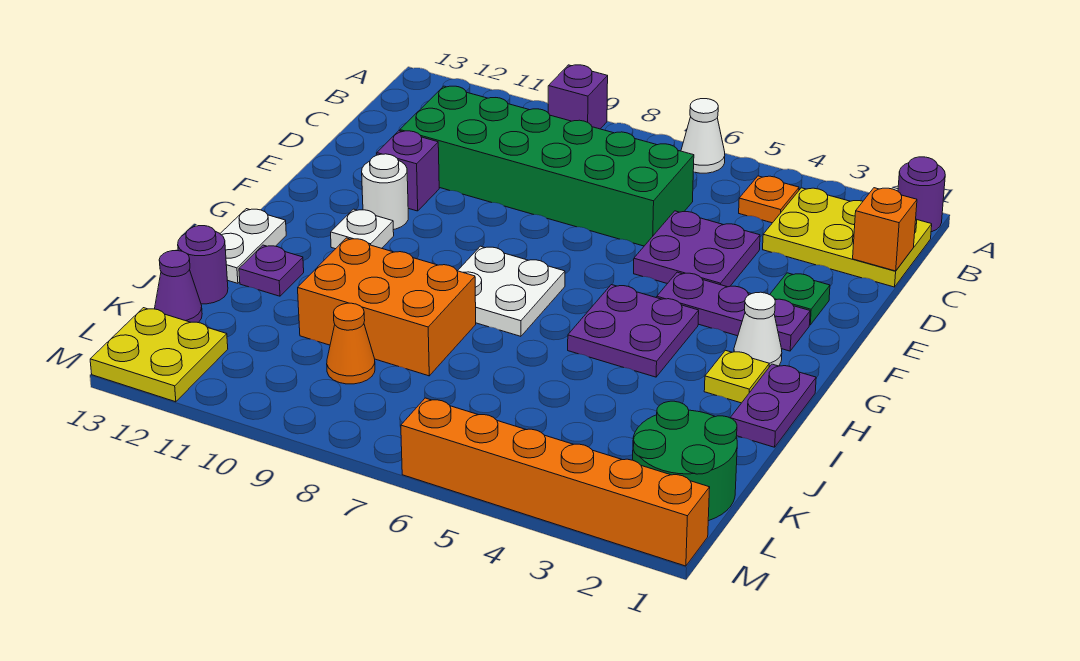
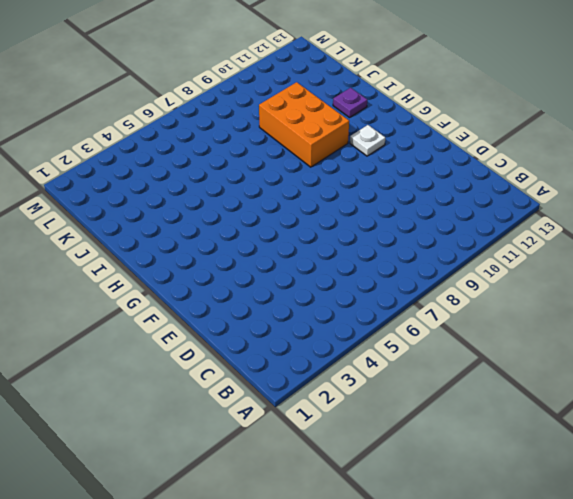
orange brick H9:J10 level 1 -> orange brick I8:J10 level 1
none -> purple round brick A1 level 1
none -> white cone A6 level 1
none -> purple brick A9 level 1

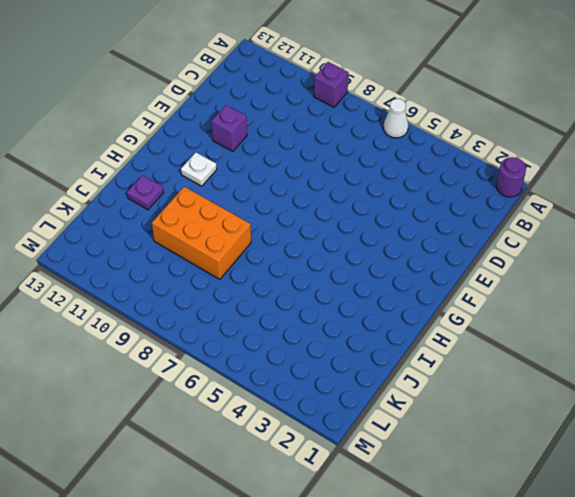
none -> yellow plate B1:C3 level 1
none -> orange plate B4 level 1
none -> green brick C6:D11 level 1

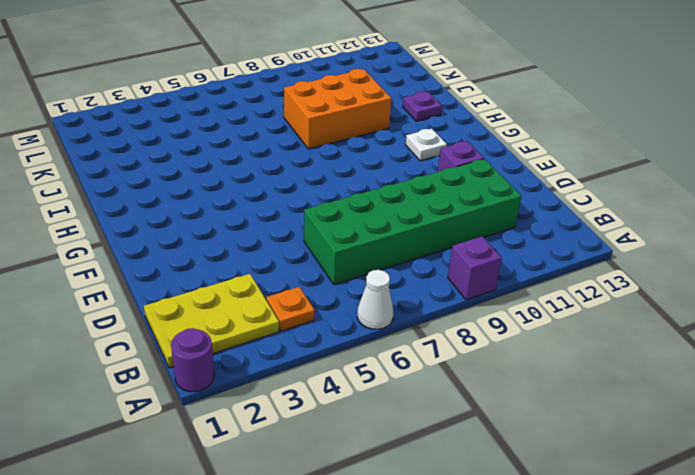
none -> purple plate D4:E5 level 1
none -> green plate E2 level 1
none -> purple plate F2:F4 level 1

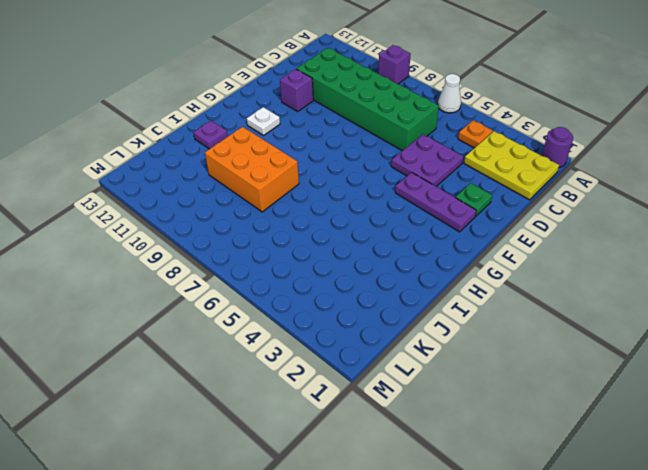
none -> white round brick F11 level 1
none -> white cone G2 level 1
none -> purple plate G4:H5 level 1

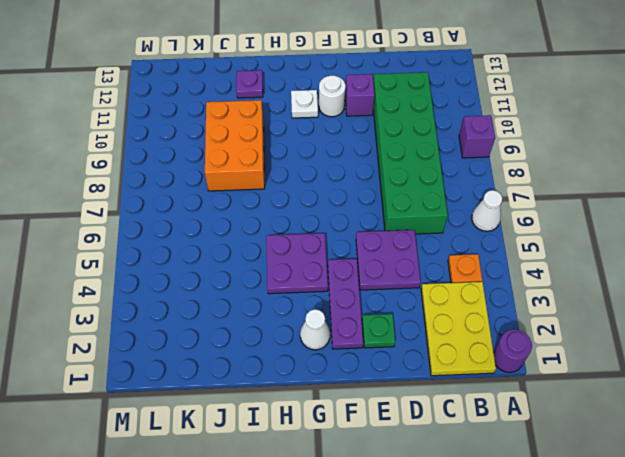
none -> white plate G7:H8 level 1
none -> purple plate H1:I1 level 1
none -> yellow plate H2 level 1

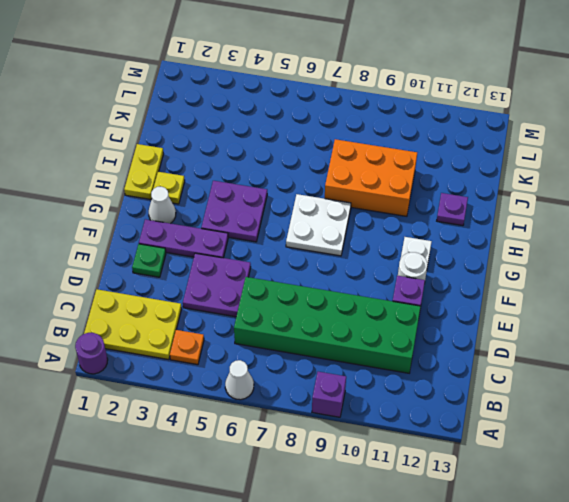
yellow plate H1:I1 level 1 -> purple plate H1:I1 level 1
none -> white plate H13:I13 level 1
none -> purple round brick J13 level 1
none -> green round brick K1:L2 level 1

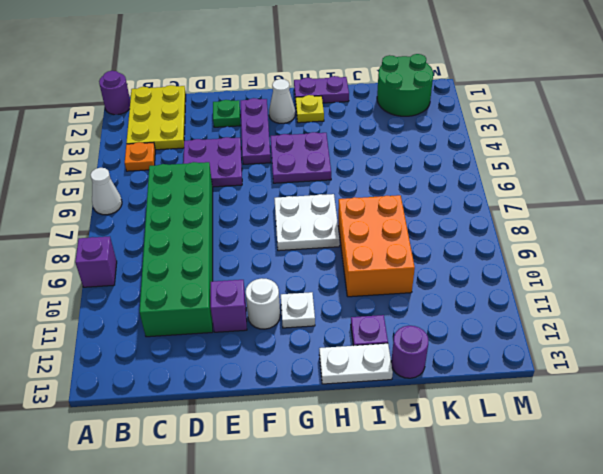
none -> orange cone K9 level 1
none -> purple cone K13 level 1
none -> yellow plate L12:M13 level 1

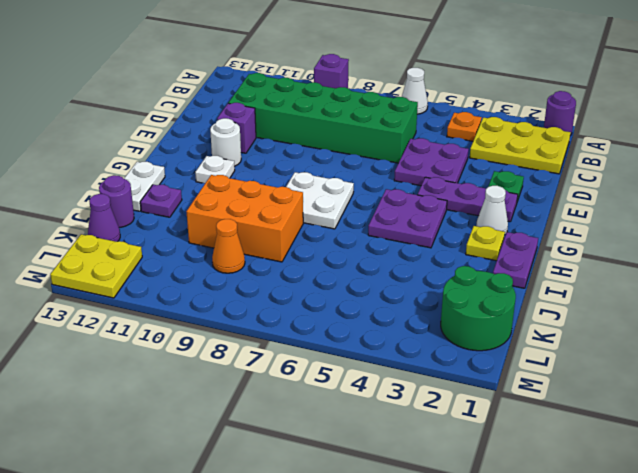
none -> orange brick M1:M6 level 1
none -> orange brick C1 level 2

